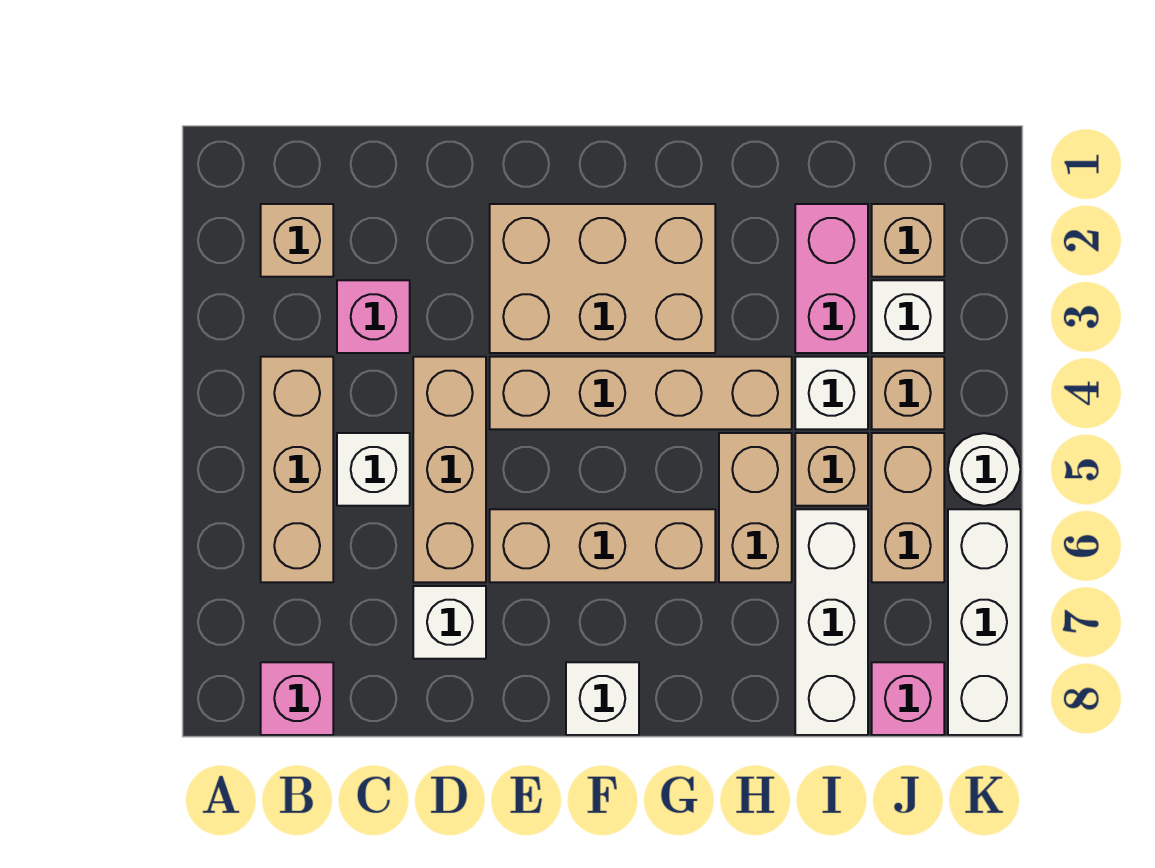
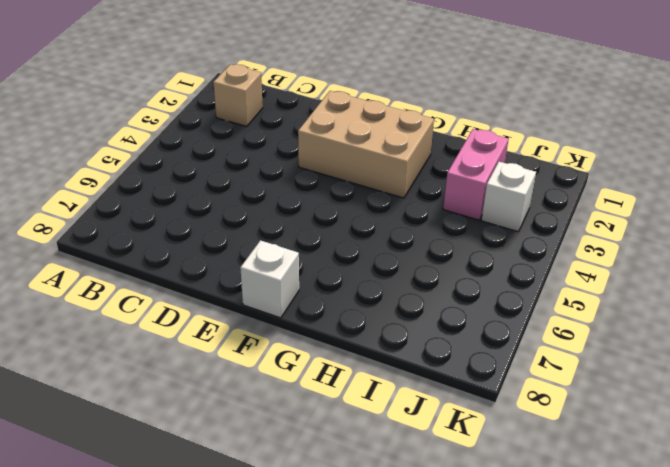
none -> tan brick B4:B6 level 1
none -> pink brick B8 level 1
none -> pink brick C3 level 1

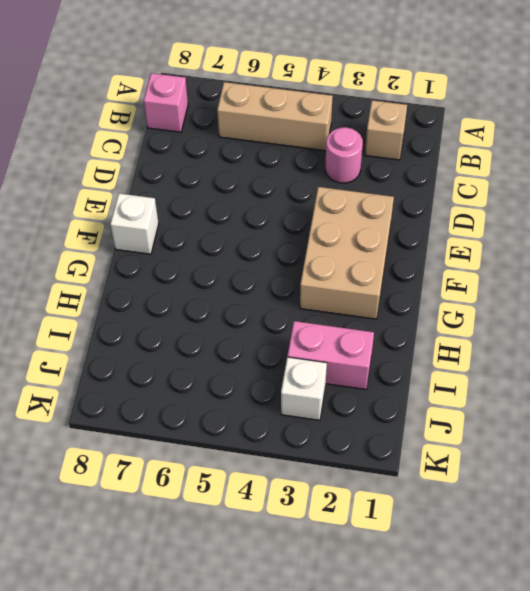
pink round brick C3 level 1 -> pink brick C3 level 1
none -> white brick C5 level 1
none -> tan brick D4:D6 level 1
none -> white brick D7 level 1

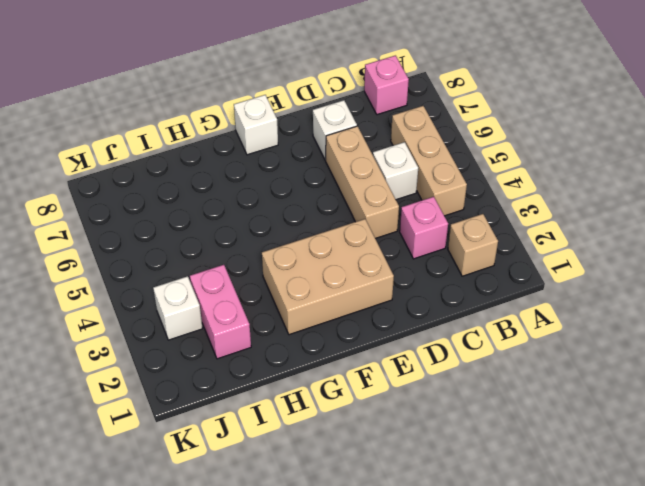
none -> tan brick E4:H4 level 1
none -> tan brick E6:G6 level 1
none -> tan brick H5:H6 level 1

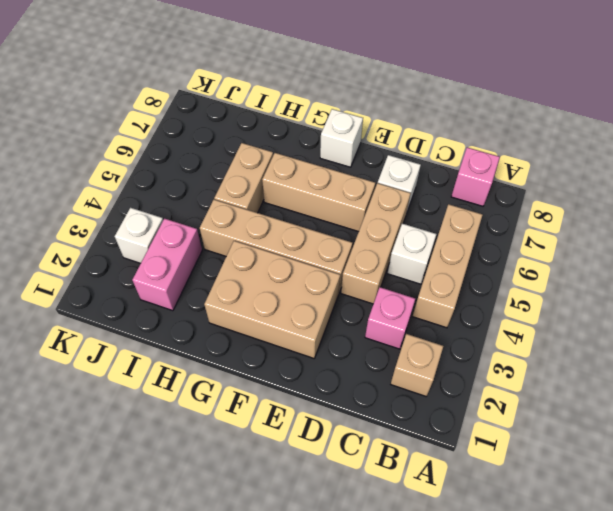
none -> white brick I4 level 1
none -> tan brick I5 level 1
none -> white brick I6:I8 level 1

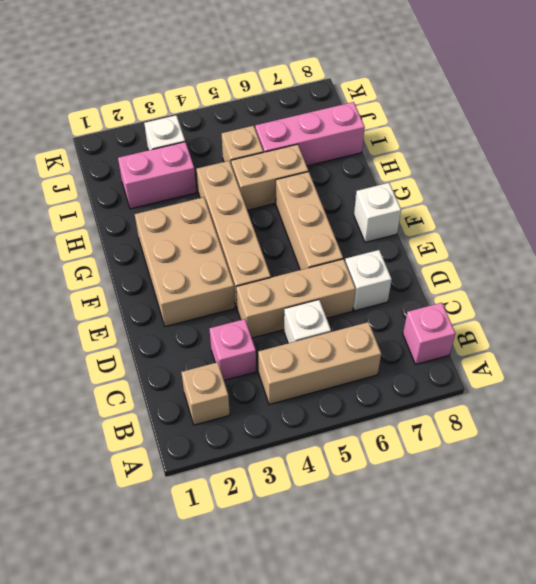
pink brick I6:I8 level 1 -> white brick I6:I8 level 1
none -> white brick I4 level 1
none -> tan brick J2 level 1
none -> tan brick J4 level 1

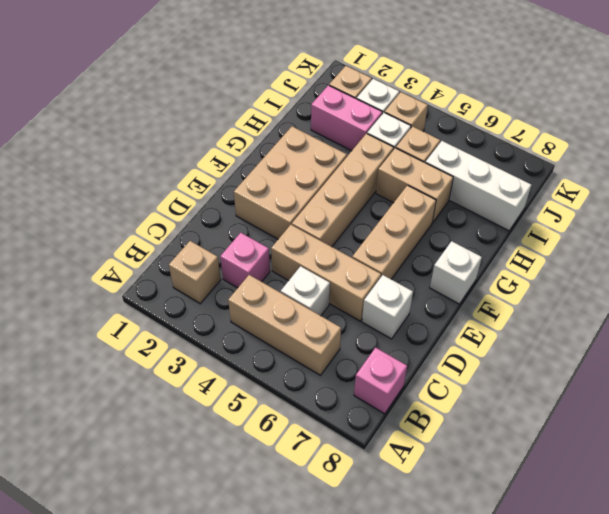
none -> tan brick J5:J6 level 1
none -> pink brick J8 level 1
none -> white round brick K5 level 1

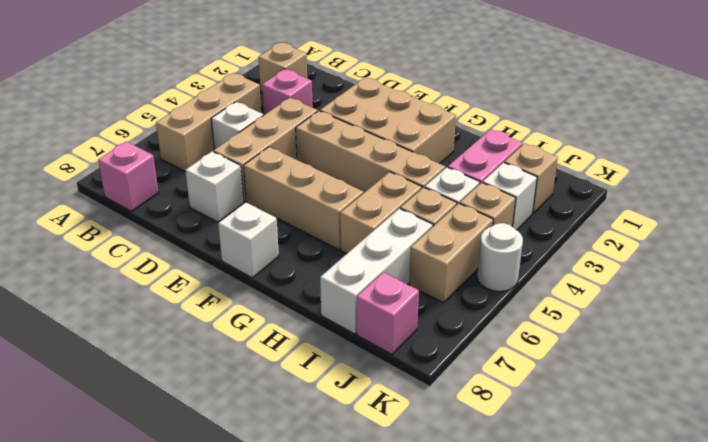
none -> white brick K6:K8 level 1

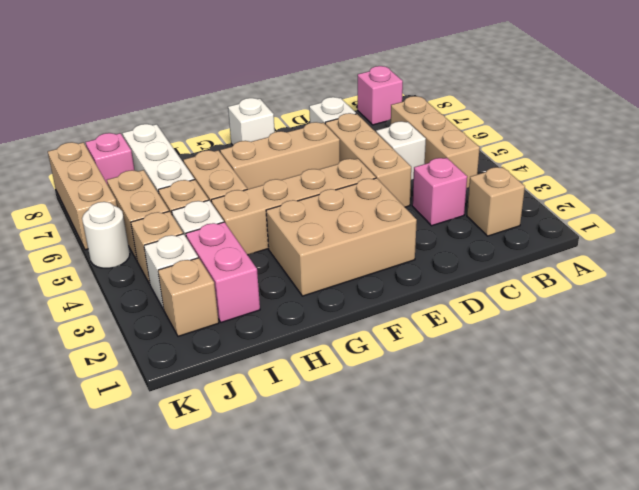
tan brick K6:K8 level 1 -> white brick K6:K8 level 1

